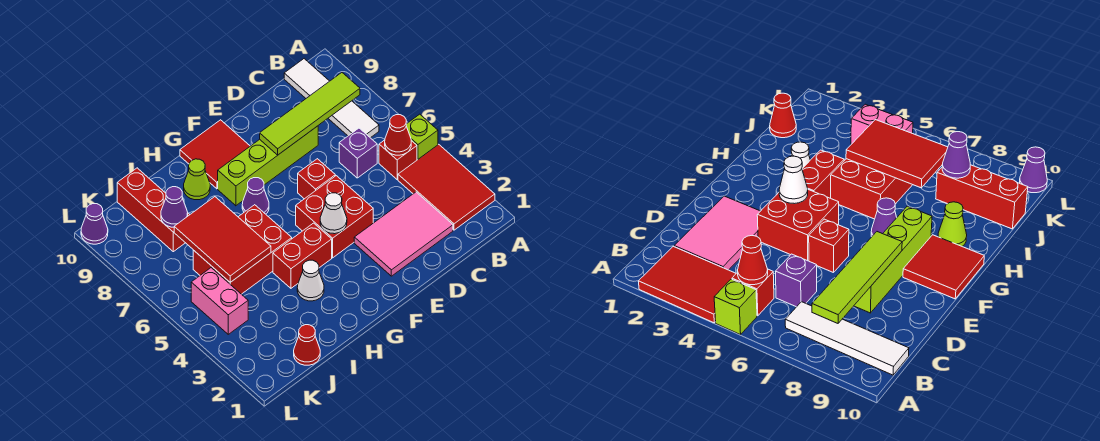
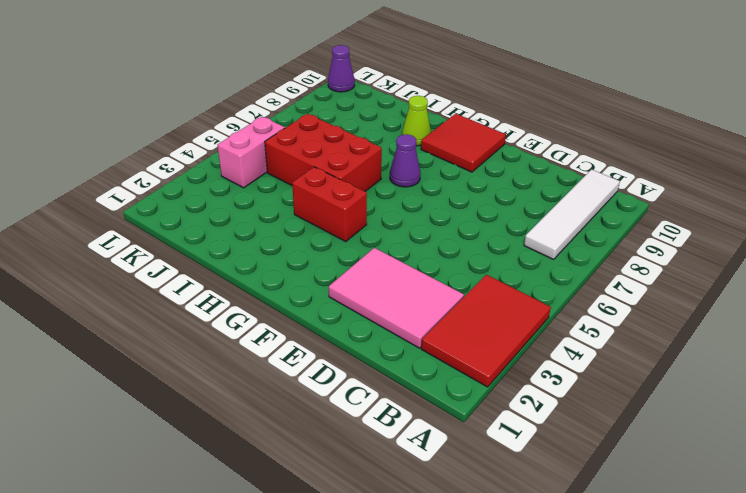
none -> lime brick A5 level 1
none -> red brick B5 level 1
none -> purple brick C6 level 1

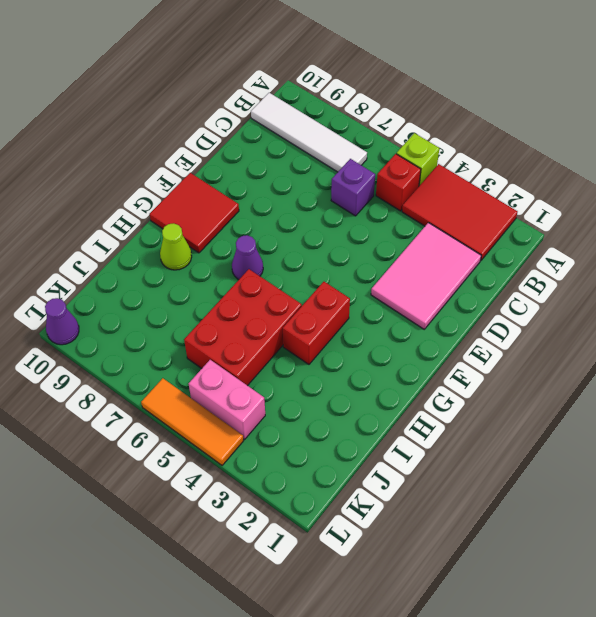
orange tile L4:L6 level 1 -> none
none -> lime brick D8:G8 level 1
none -> red brick E4:F5 level 1
none -> red brick E6 level 1

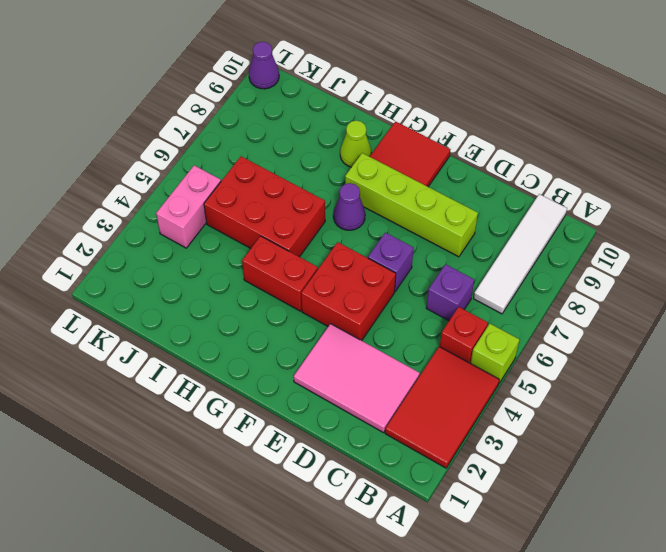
purple brick E6 level 1 -> red brick E6 level 1
none -> white cone H3 level 1
none -> red cone J1 level 1
none -> red brick J8:J10 level 1

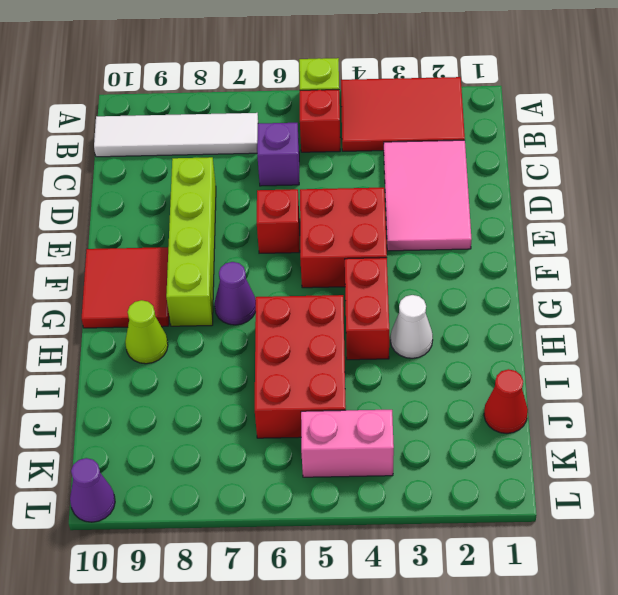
none -> red brick J8:J10 level 1
none -> red cone B5 level 2
none -> lime tile B8:E8 level 2

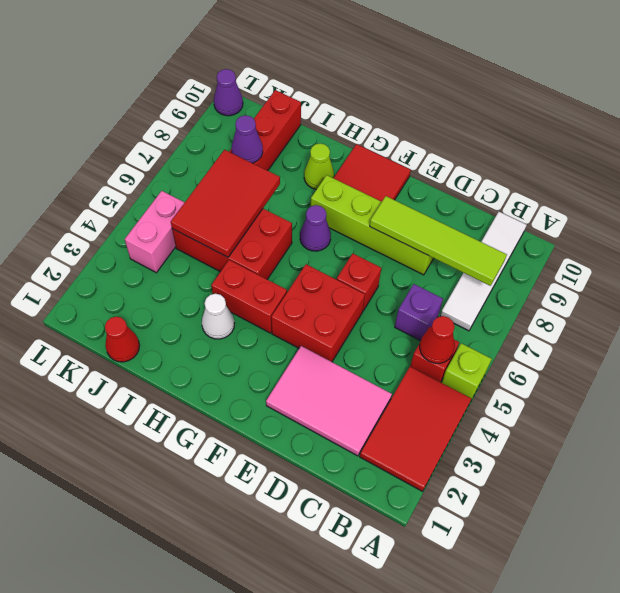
none -> white cone F4 level 2

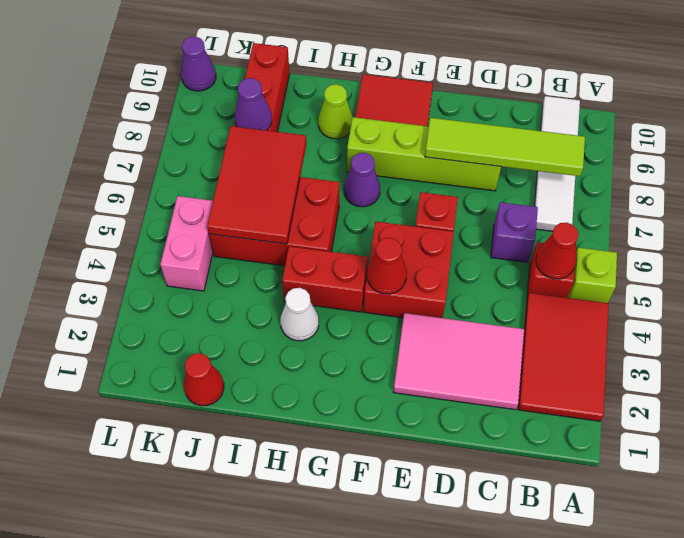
red cone F4 level 2 -> white cone F4 level 2

